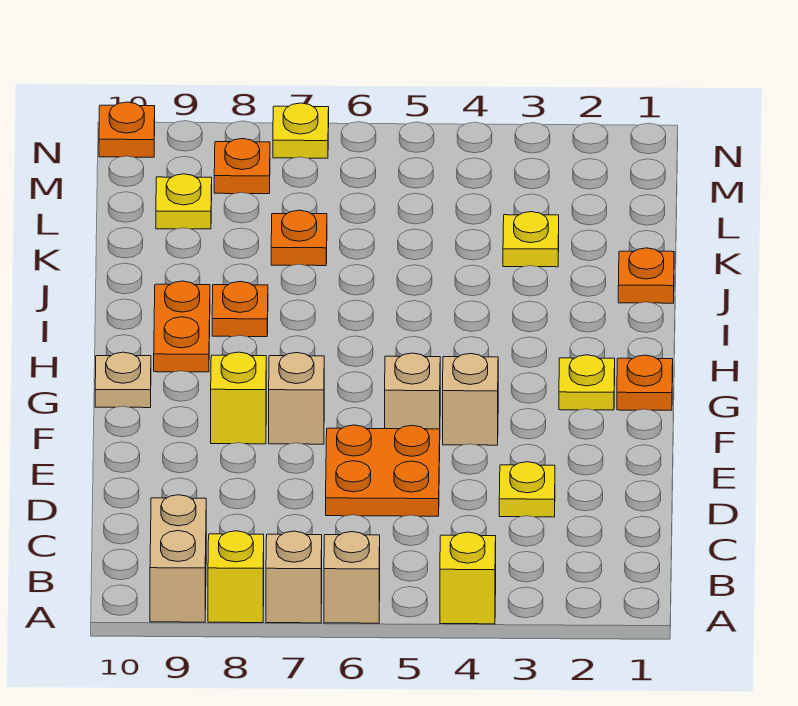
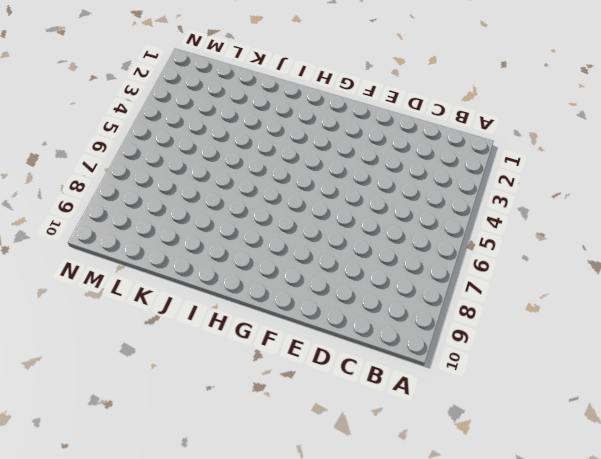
none -> yellow brick A4 level 1
none -> tan brick A6 level 1
none -> tan brick A7 level 1

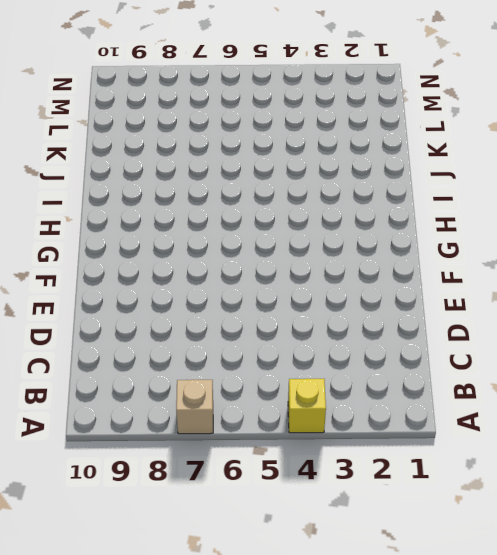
none -> tan brick A6 level 1
none -> yellow brick A8 level 1
none -> tan brick A9:B9 level 1

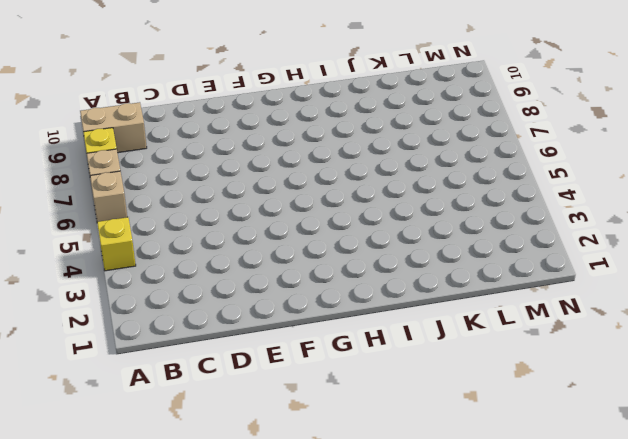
none -> yellow plate D3 level 1
none -> orange plate D5:E6 level 1
none -> tan brick F4 level 1

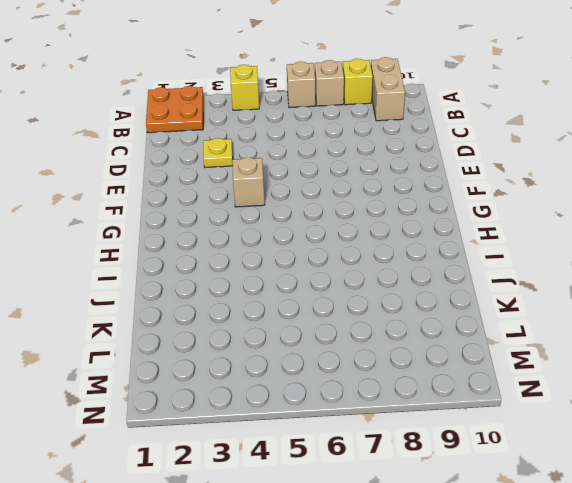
orange plate A1:B2 level 1 -> orange plate D5:E6 level 1
none -> tan brick F5 level 1
none -> tan brick F7 level 1
none -> yellow brick F8 level 1

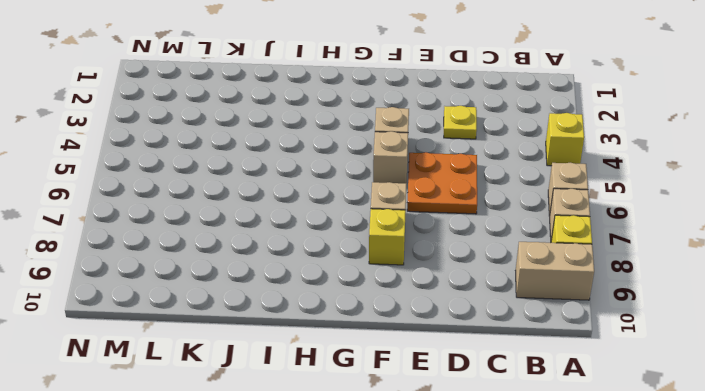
none -> orange plate G1 level 1
none -> yellow plate G2 level 1
none -> tan plate G10 level 1

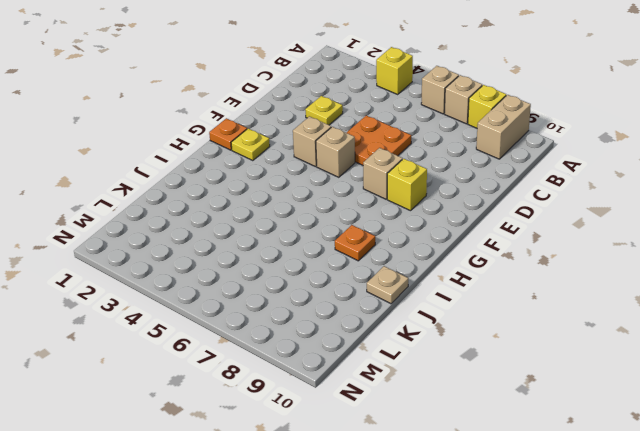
tan plate J10 level 1 -> tan plate G10 level 1
none -> orange plate H9:I9 level 1
none -> orange plate J1 level 1
none -> yellow plate K3 level 1

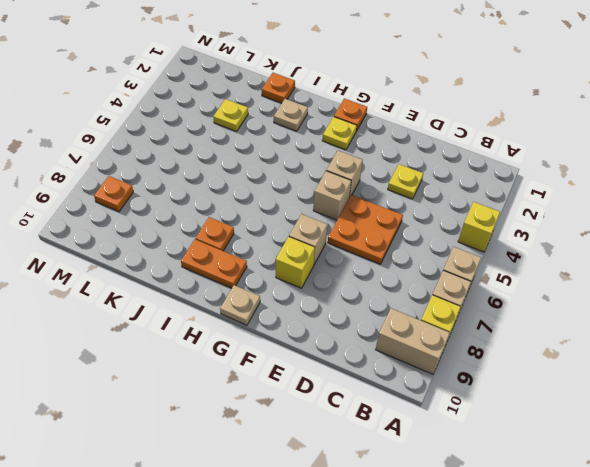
tan plate I2 level 1 -> none
none -> orange plate K7 level 1
none -> yellow plate L9 level 1
none -> yellow plate N7 level 1

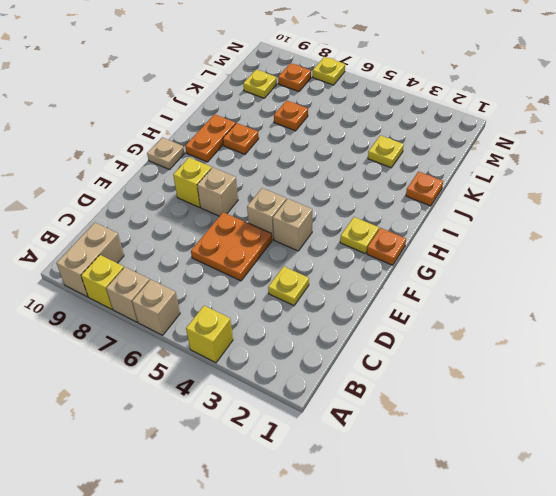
none -> orange plate N10 level 1

